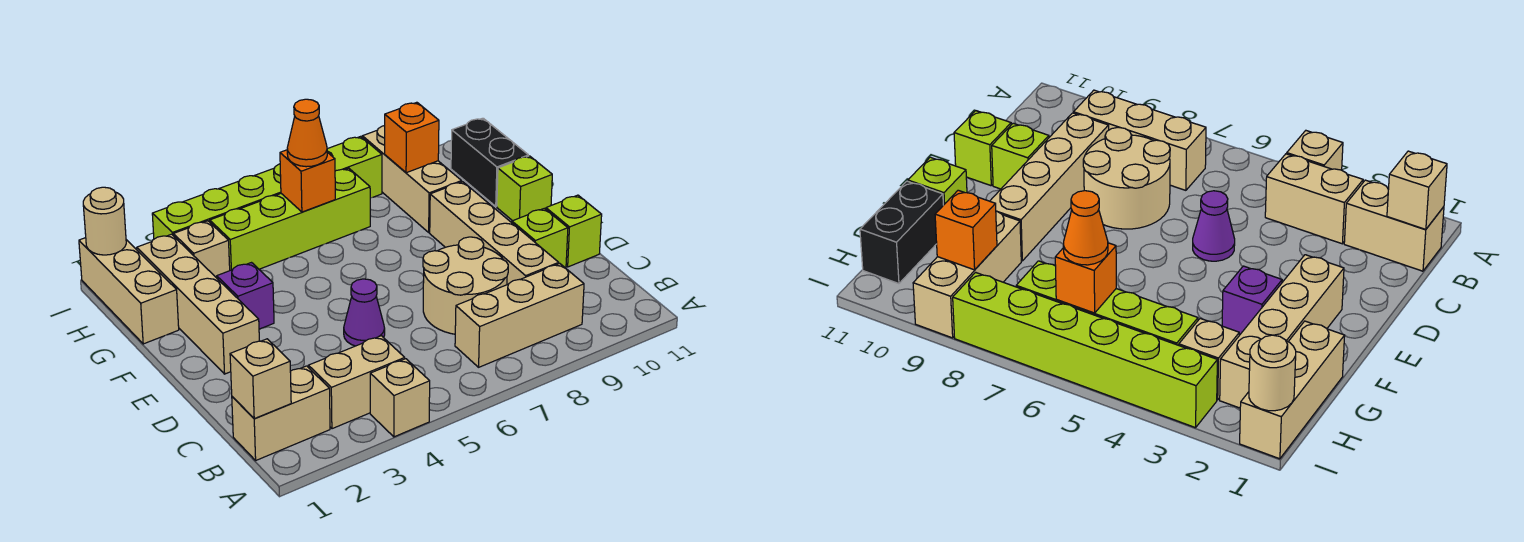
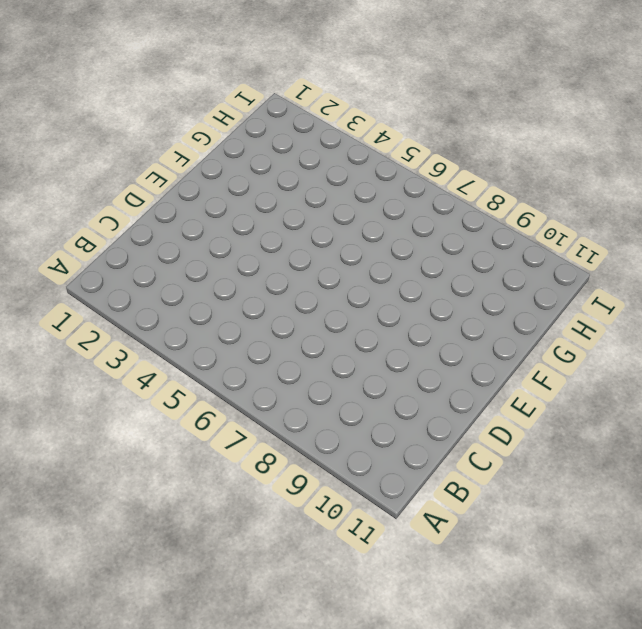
none -> tan brick A4 level 1
none -> tan brick B1:B2 level 1
none -> tan brick B3:B4 level 1

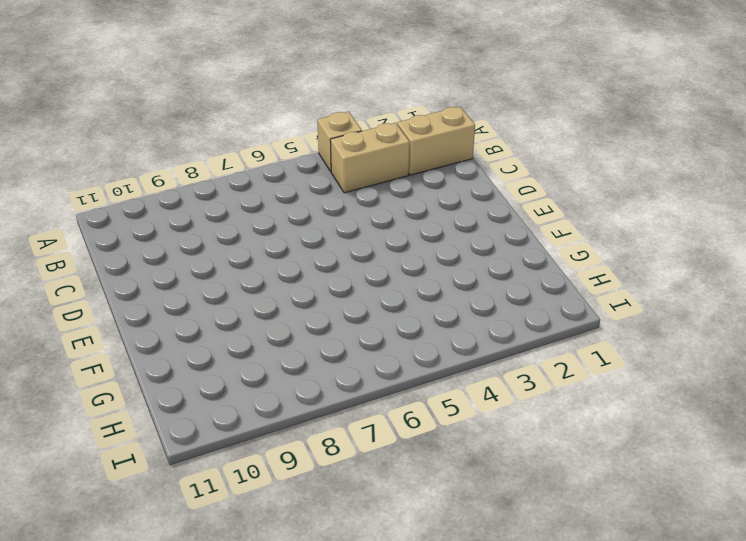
none -> tan brick B7:B9 level 1
none -> tan round brick C7:D8 level 1
none -> tan brick C9:F9 level 1

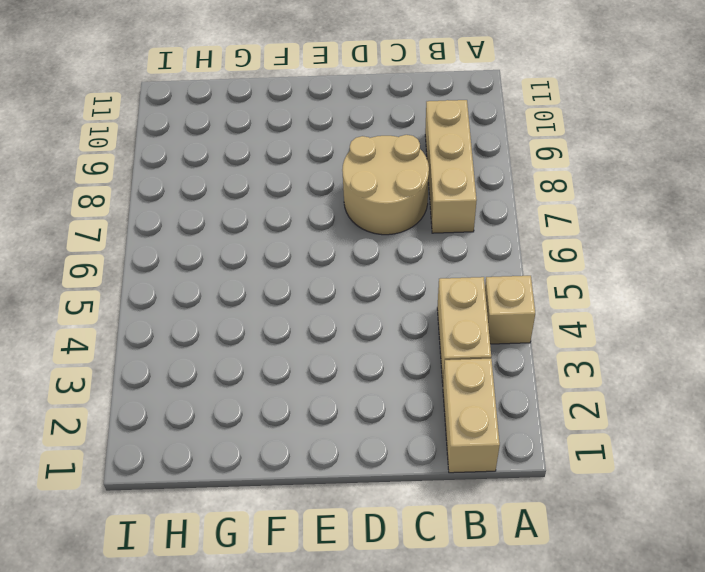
none -> tan brick C9:F9 level 1
none -> purple cone D5 level 1
none -> lime brick D10 level 1

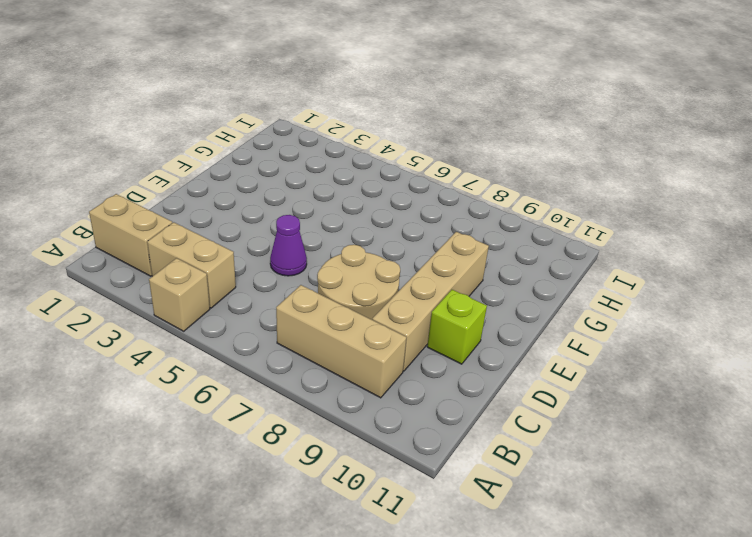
none -> lime brick D11 level 1
none -> tan brick E2:H2 level 1
none -> purple brick F3 level 1

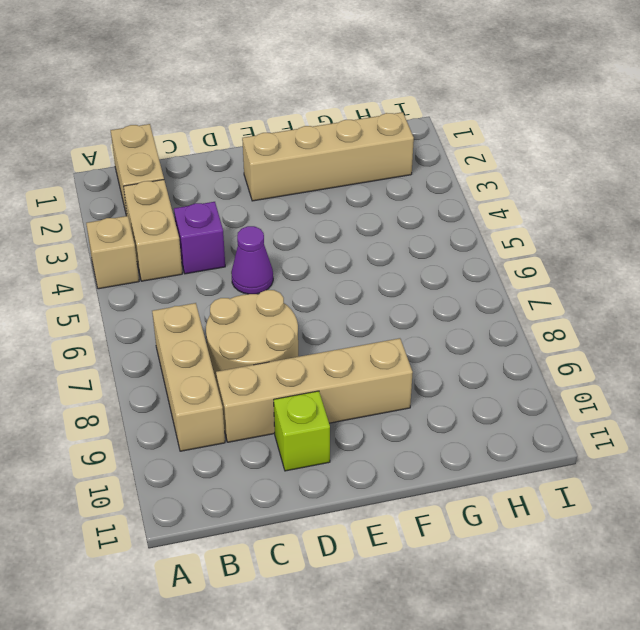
purple brick C4 level 1 -> purple brick F3 level 1
none -> lime brick D11 level 1
none -> lime brick F11 level 1
none -> tan brick G1:I1 level 1

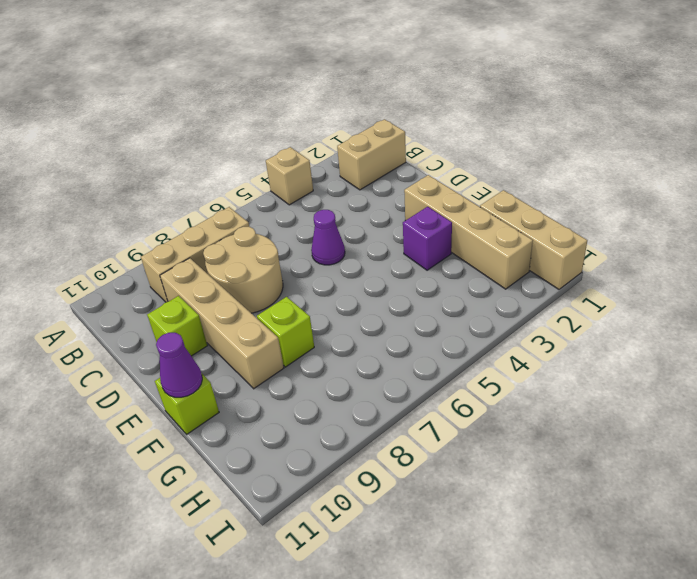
lime brick F8 level 1 -> lime brick D11 level 1
purple cone F11 level 2 -> none
none -> tan brick B3:B4 level 1
none -> tan brick G9:I9 level 1
none -> black brick G11:H11 level 1

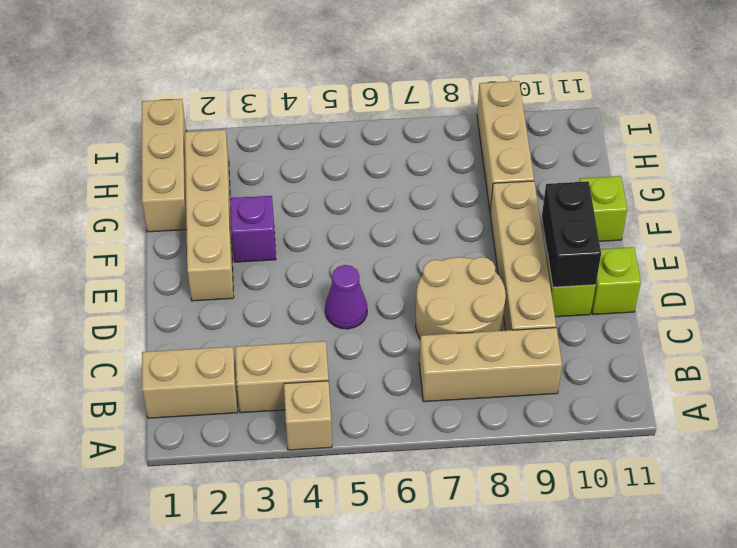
black brick D10:E10 level 2 -> black brick G11:H11 level 1
none -> tan brick H3 level 1
none -> lime brick H4:H7 level 1
none -> lime brick I3:I8 level 1

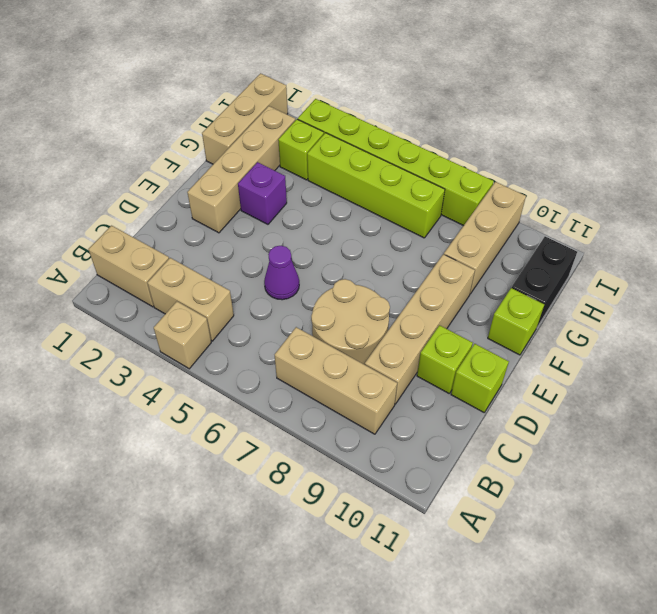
lime brick H3 level 1 -> tan brick H3 level 1
none -> tan brick B1 level 2
none -> orange brick H6 level 2
none -> orange brick H9 level 2

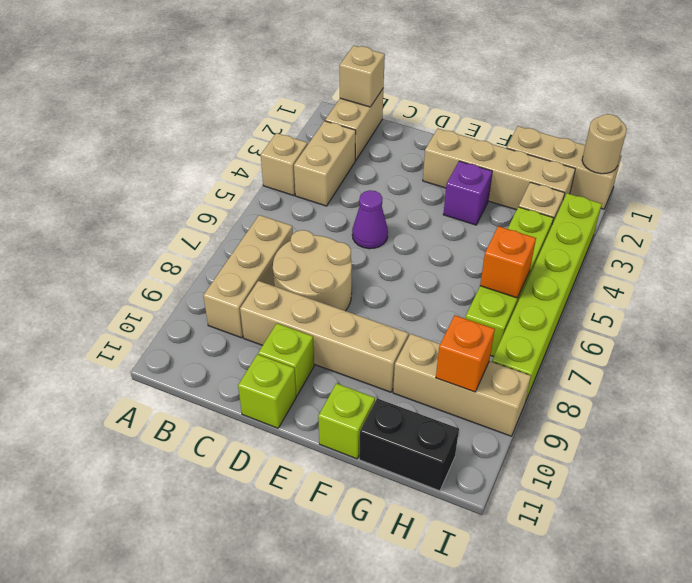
none -> orange cone H6 level 3

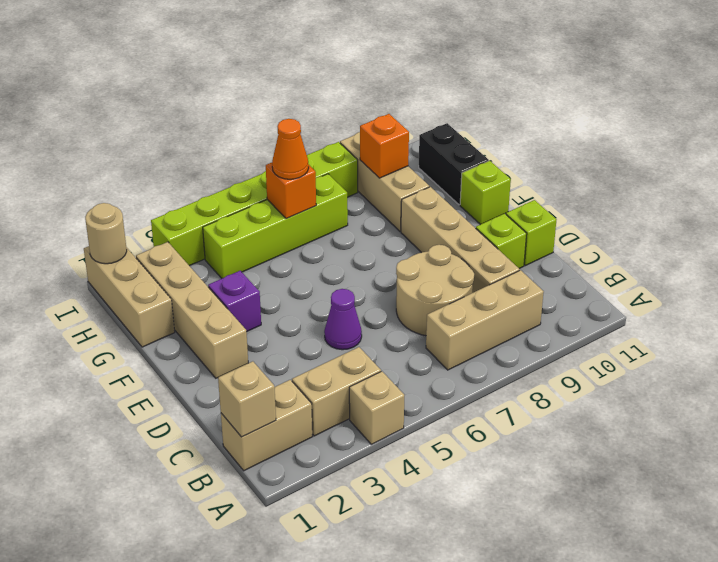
none -> tan brick H3 level 1

